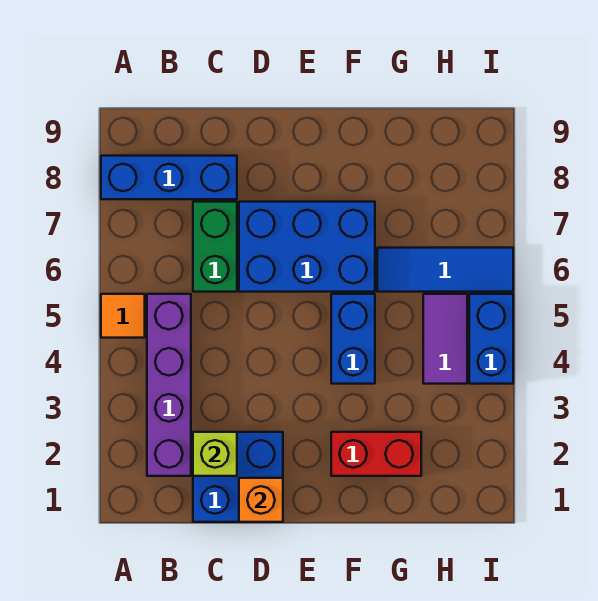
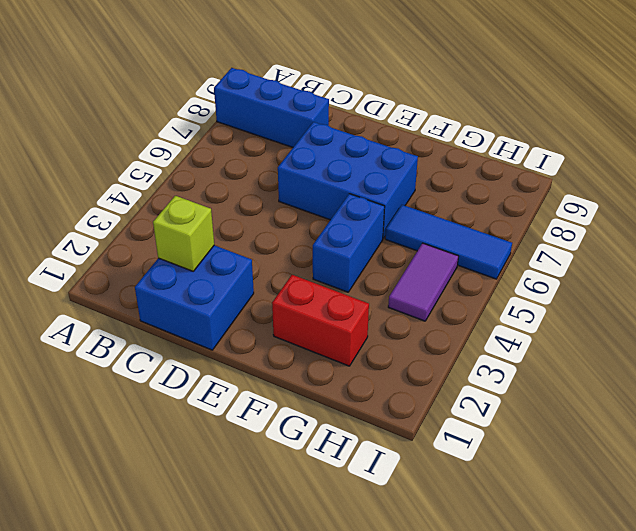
none -> orange tile A5 level 1
none -> purple brick B2:B5 level 1
none -> green brick C6:C7 level 1

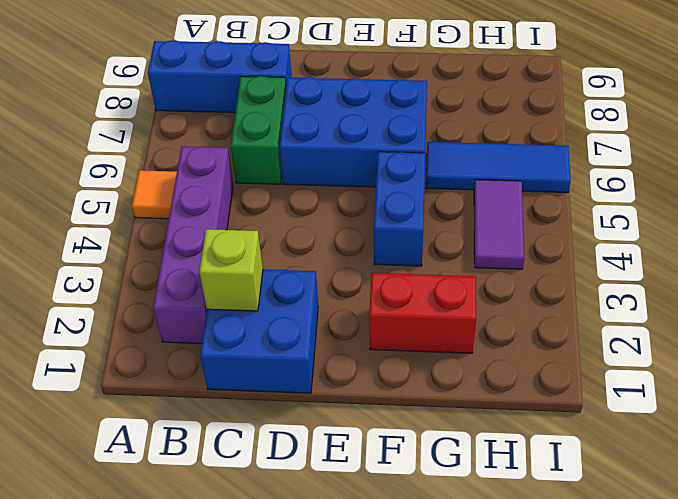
none -> blue brick I4:I5 level 1
none -> orange brick D1 level 2

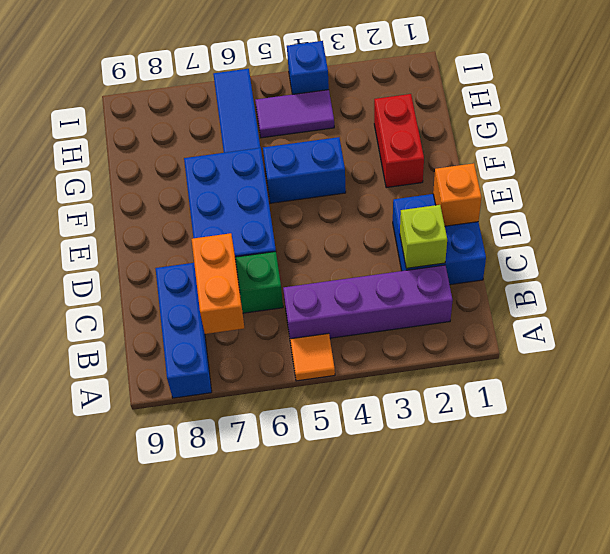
orange brick B7:C7 level 2 -> none
blue brick I4 level 1 -> blue brick I4:I5 level 1

